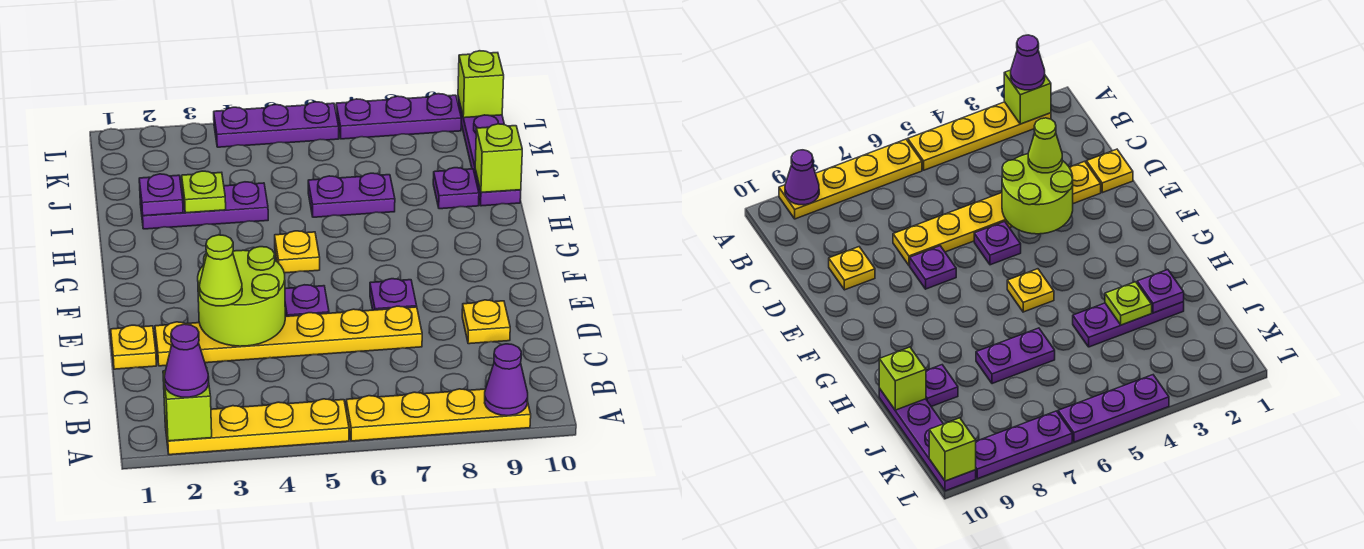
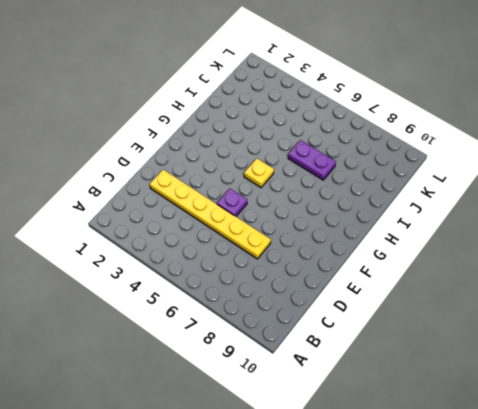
none -> yellow plate A2:A5 level 1
none -> yellow plate A6:A9 level 1
none -> yellow plate D1 level 1

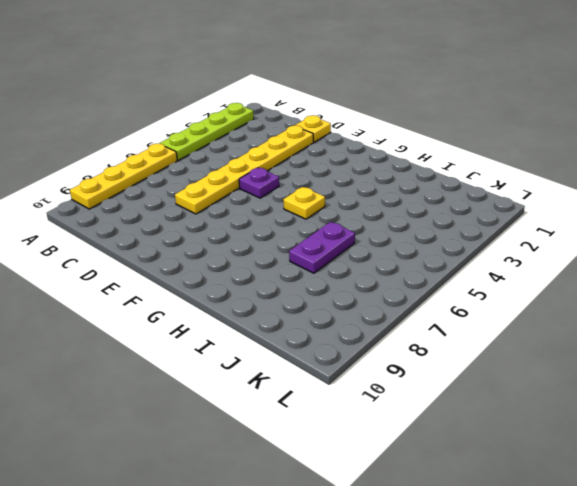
lime plate A2:A5 level 1 -> yellow plate A2:A5 level 1
none -> yellow plate D9 level 1
none -> purple plate E7 level 1
none -> purple plate I2:I4 level 1

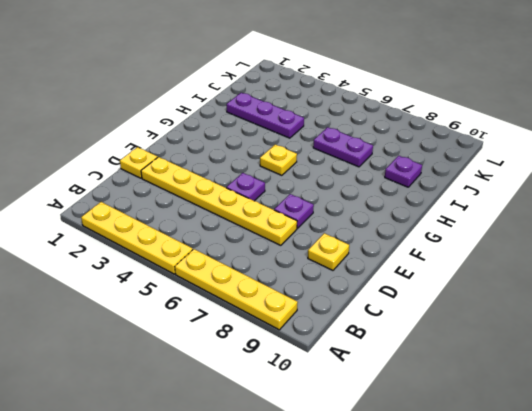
none -> purple plate I10:L10 level 1
none -> purple plate L4:L6 level 1
none -> purple plate L7:L9 level 1

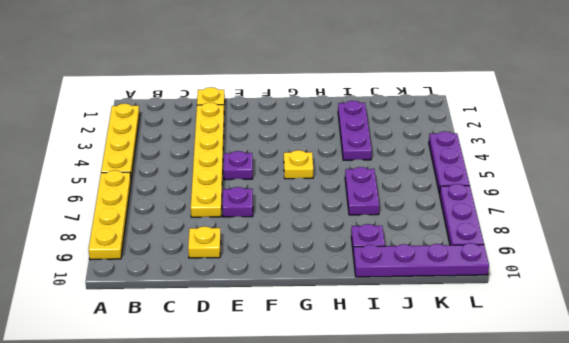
none -> lime brick A2 level 2
none -> purple cone A9 level 2
none -> lime round brick D3:E4 level 2

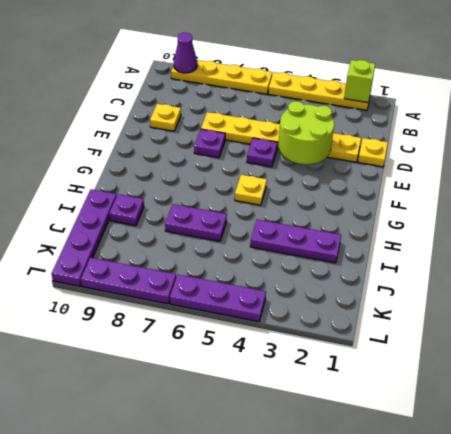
none -> purple plate I2 level 2
none -> lime plate I3 level 2
none -> lime brick I10 level 2

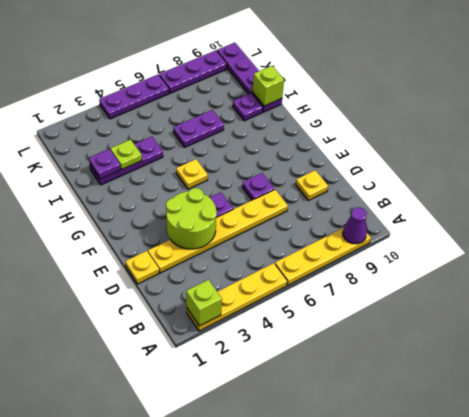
none -> lime brick L10 level 2
none -> purple cone A2 level 3
none -> lime cone D3 level 3

